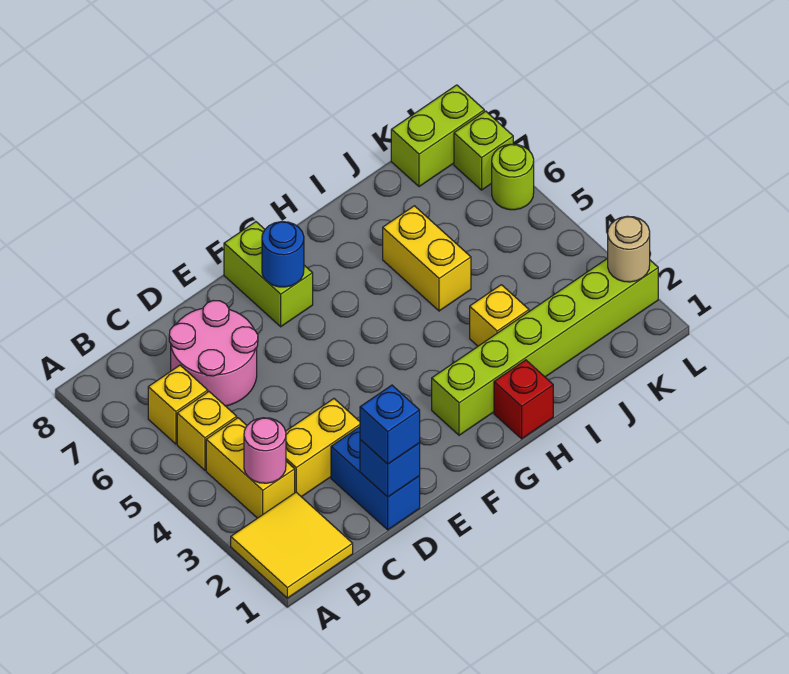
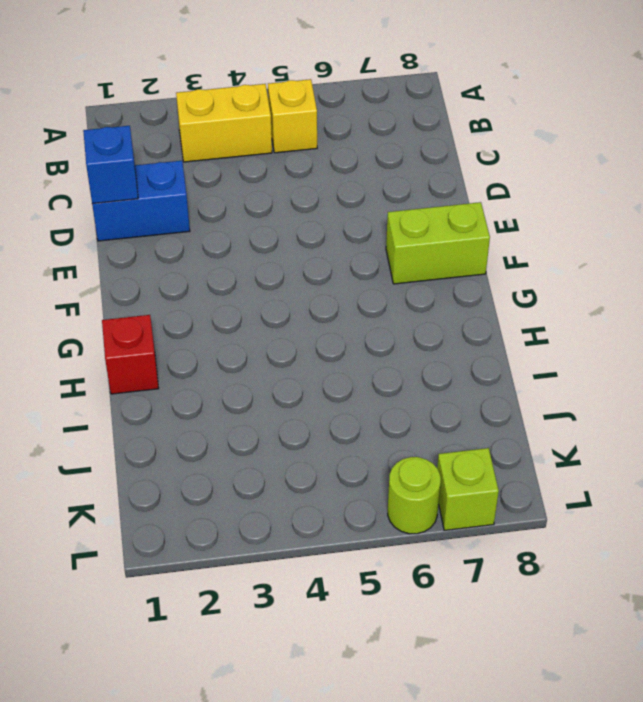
none -> yellow tile A1:B2 level 1
none -> yellow brick B6 level 1
none -> yellow brick C3:D3 level 1

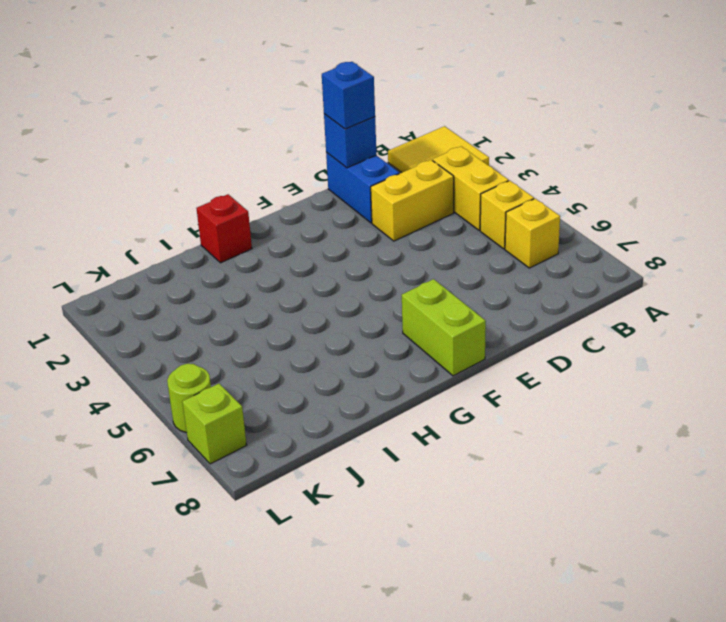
none -> pink round brick C6:D7 level 1
none -> lime brick G2:L2 level 1
none -> yellow brick I3 level 1

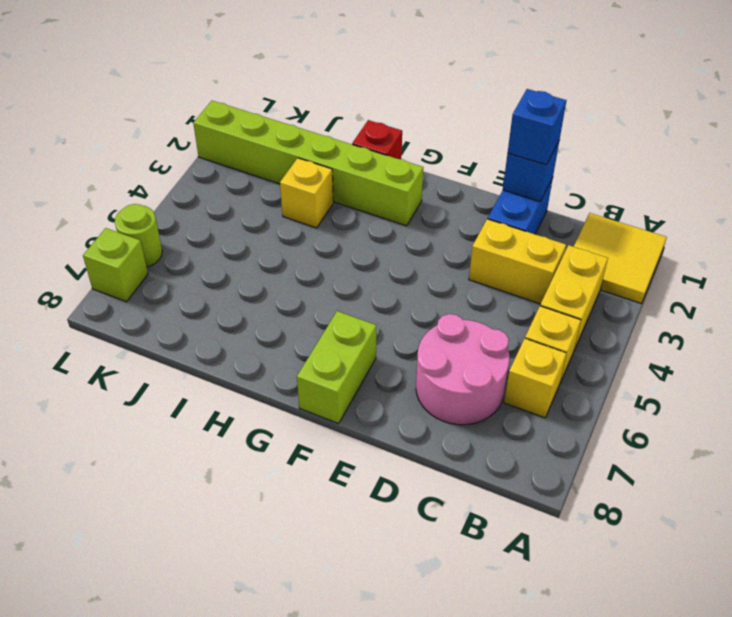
none -> yellow brick I5:I6 level 1
none -> lime brick K8:L8 level 1
none -> pink round brick B3 level 2

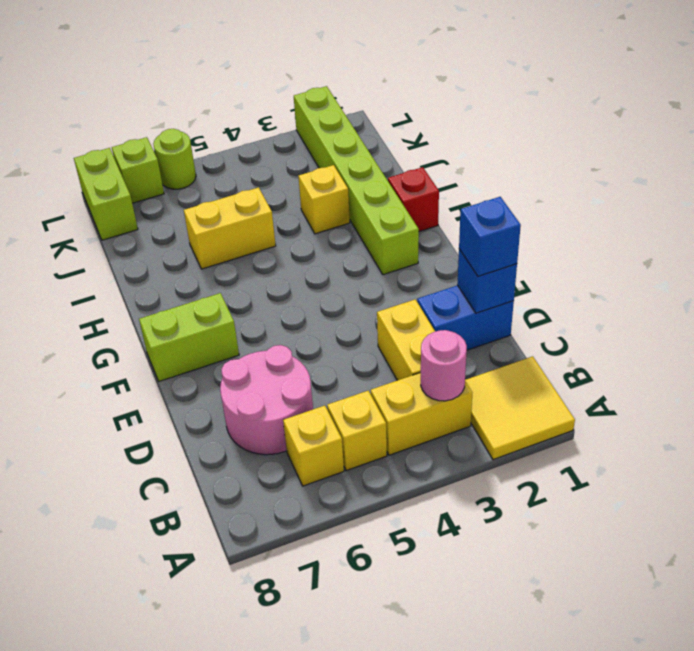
none -> blue round brick F7 level 2
none -> tan round brick L2 level 2

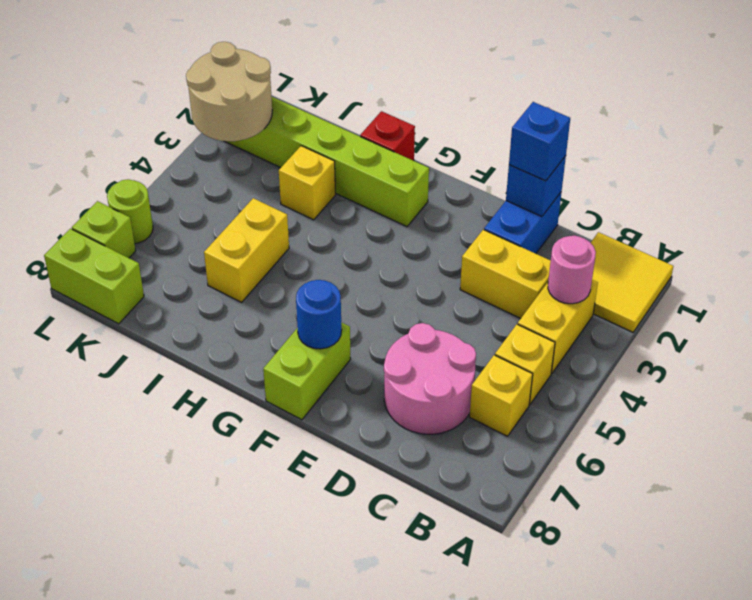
tan round brick K2:L3 level 2 -> tan round brick L2 level 2

